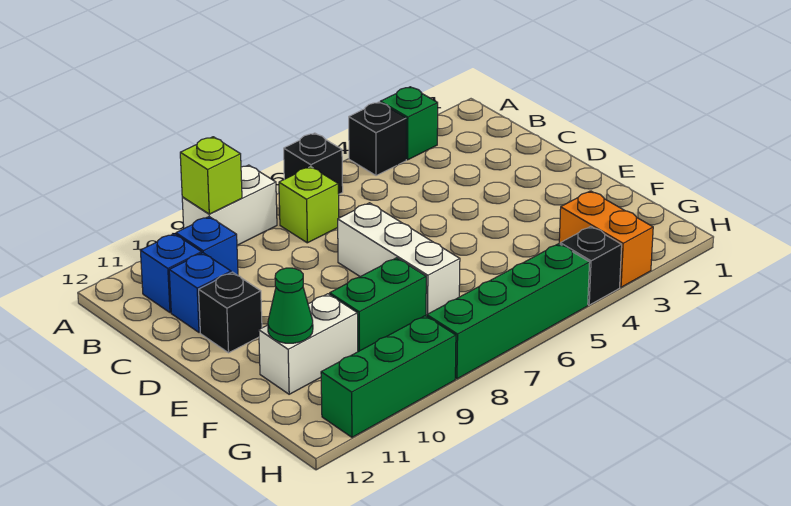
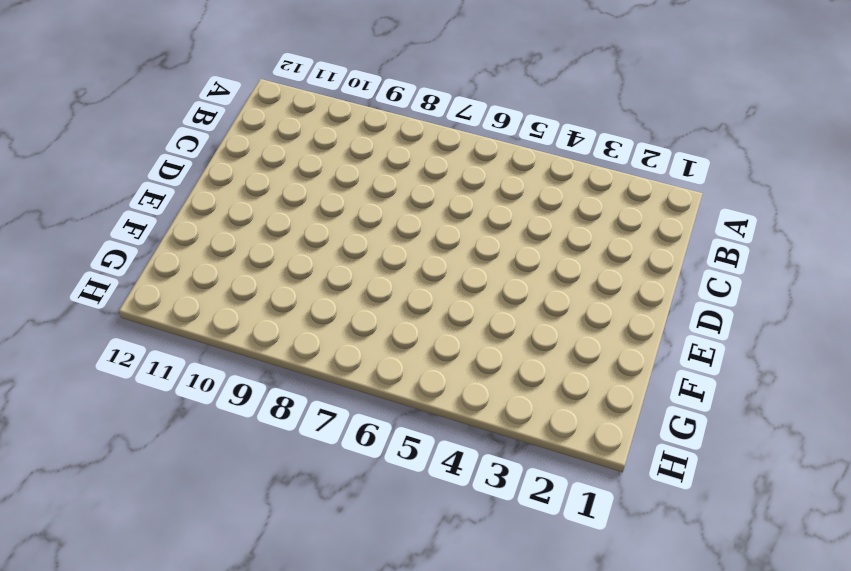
none -> green brick A3 level 1
none -> black brick A4 level 1
none -> black brick A6 level 1

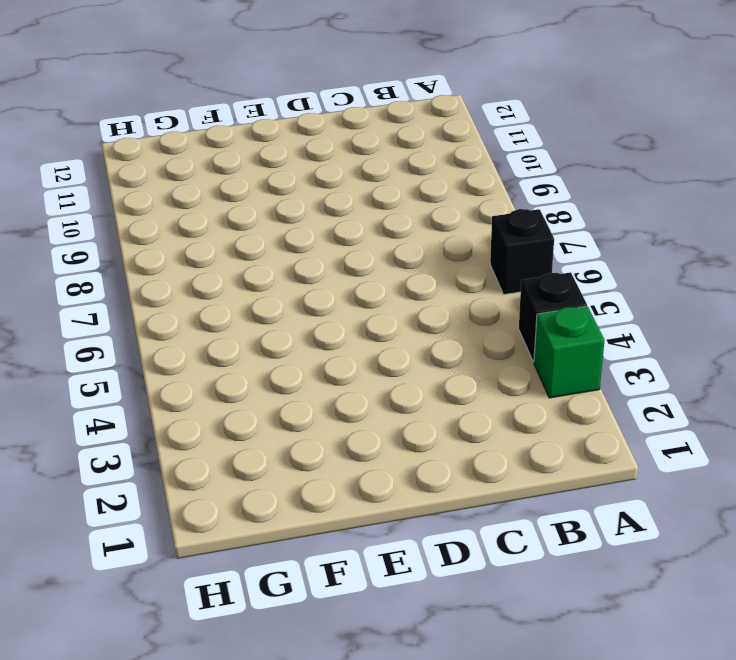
none -> white brick A8:A9 level 1
none -> lime brick B7 level 1
none -> blue brick B10 level 1

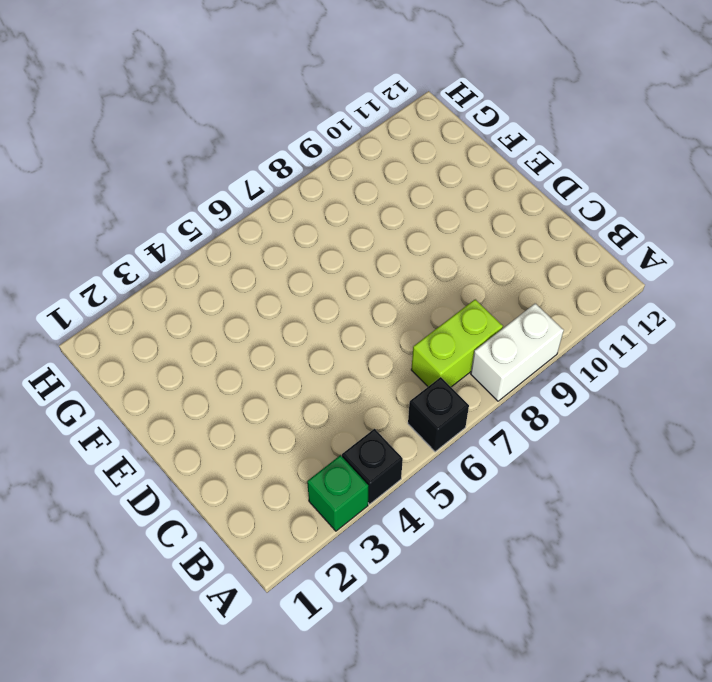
lime brick B7:B8 level 1 -> lime brick B7 level 1
none -> blue brick B10 level 1
none -> blue brick B11 level 1
none -> blue brick C11 level 1

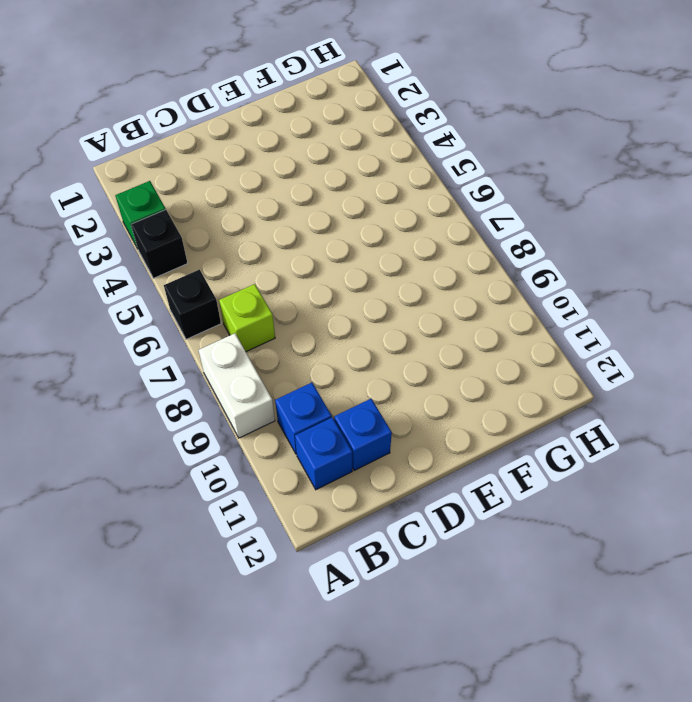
none -> white brick D7:F7 level 1
none -> black brick D11 level 1
none -> green brick F8:F9 level 1

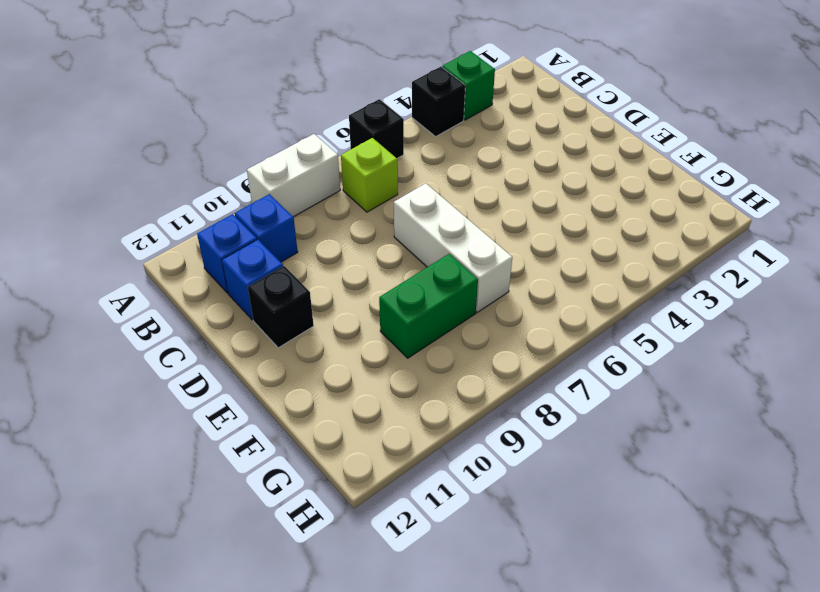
none -> white brick F10:F11 level 1
none -> orange brick G3:H3 level 1
none -> black brick H4 level 1

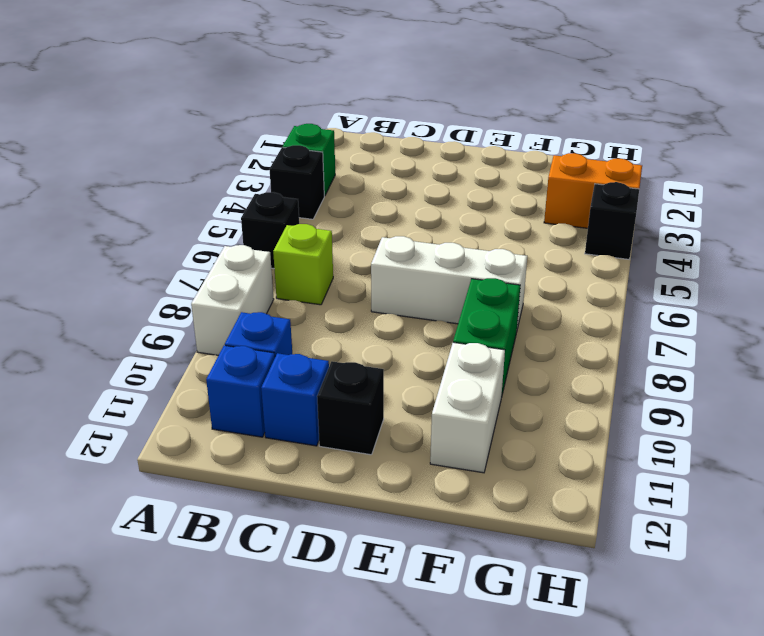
none -> green brick H5:H8 level 1
none -> green brick H9:H11 level 1
none -> lime brick A9 level 2

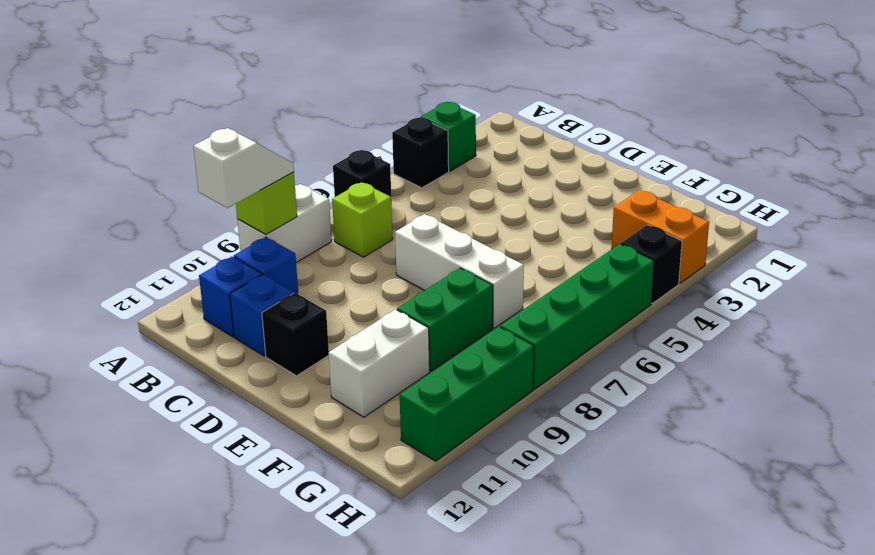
white slope A9:A10 level 3 top 10 -> none
none -> green cone F11 level 2

